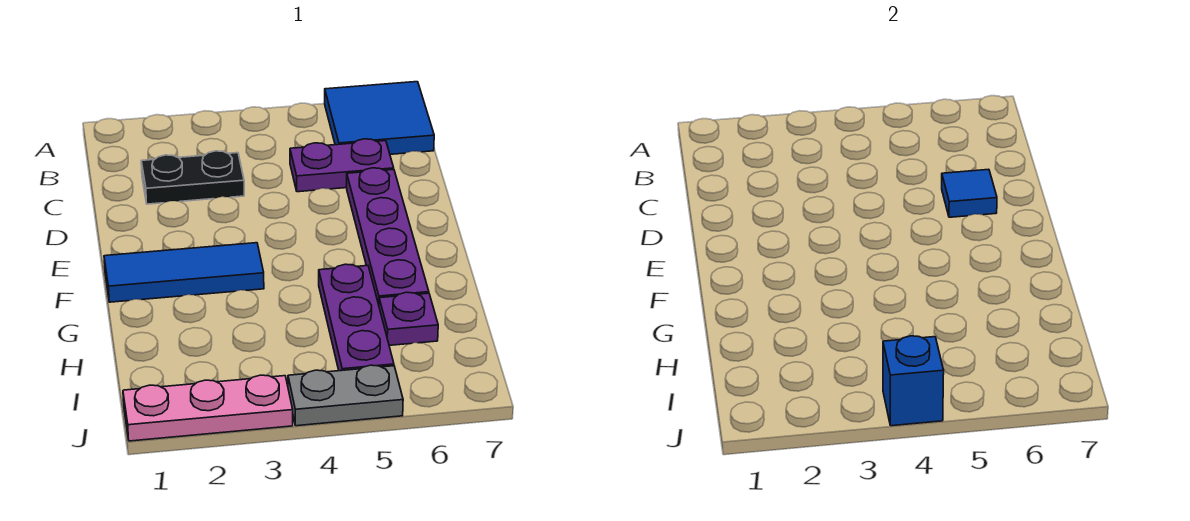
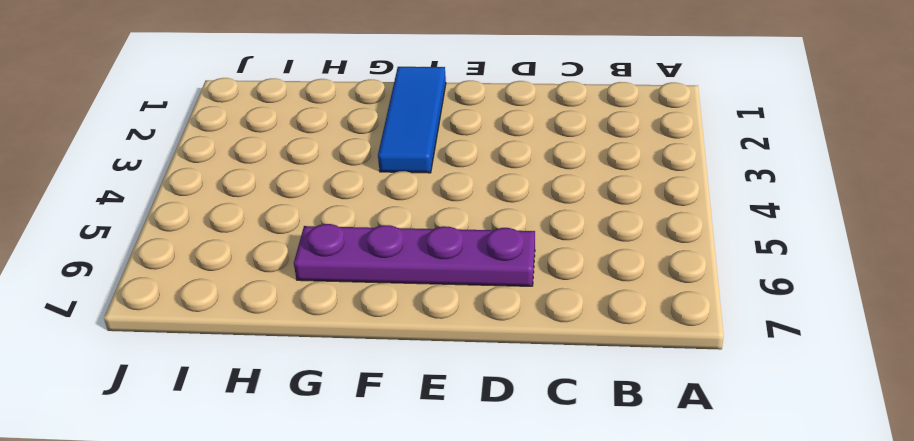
none -> blue tile A6:B7 level 1
none -> black plate C2:C3 level 1

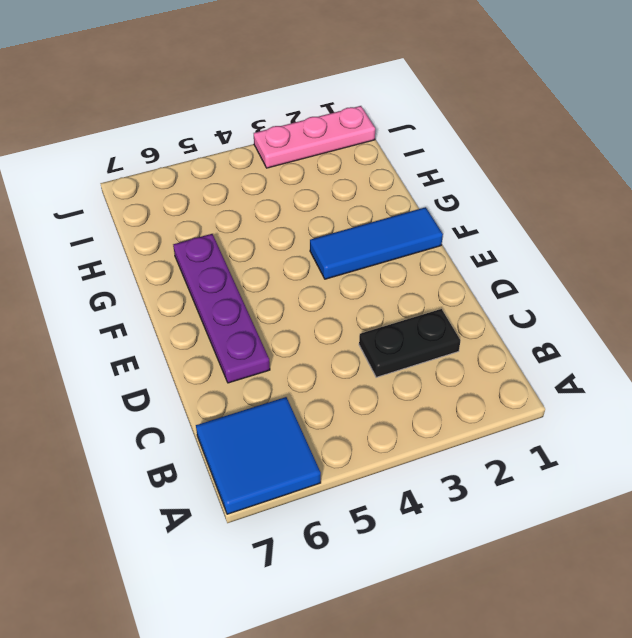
none -> purple plate C5:C6 level 1
none -> purple plate G5:I5 level 1

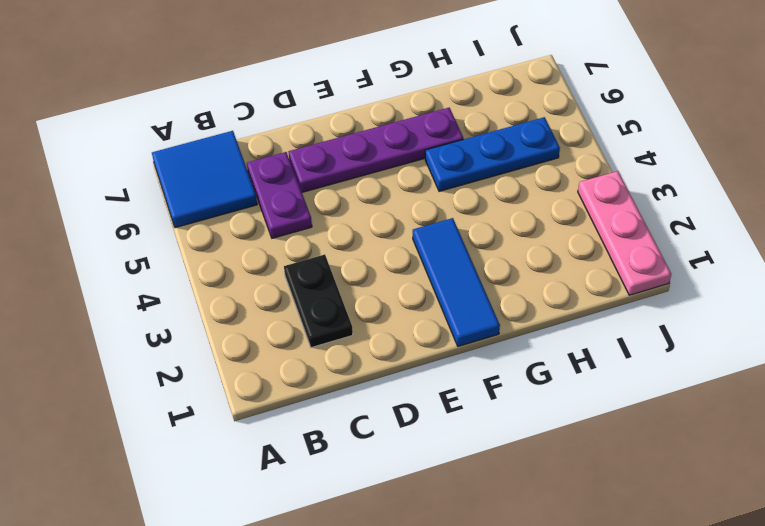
blue plate G5:I5 level 1 -> purple plate G5:I5 level 1
none -> purple plate H6 level 1
none -> grey plate J4:J5 level 1

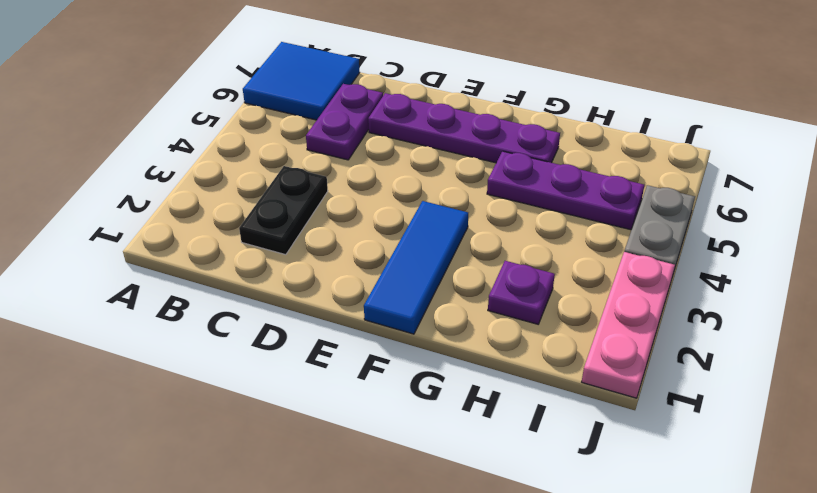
purple plate H2 level 1 -> purple plate H6 level 1
none -> blue tile D6 level 2
none -> blue brick J4 level 2

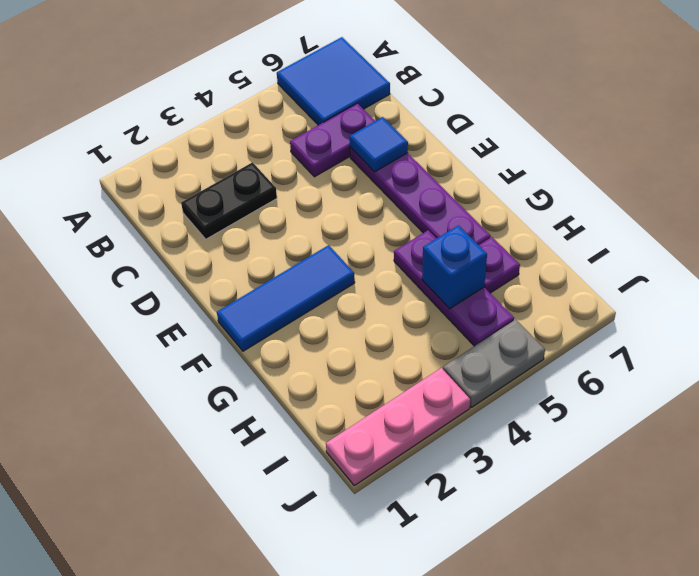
blue brick H5 level 2 -> blue brick J4 level 2

